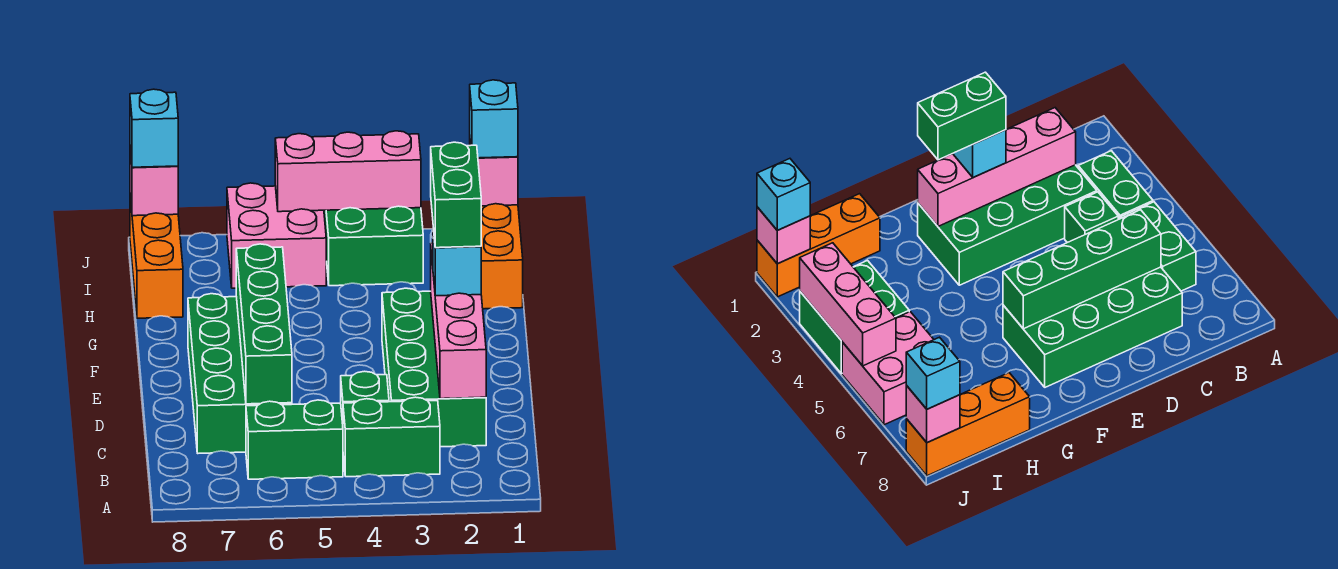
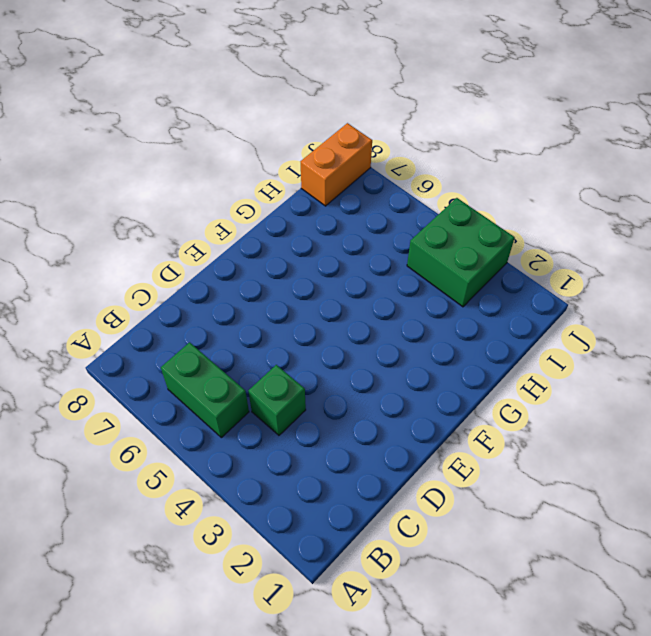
orange brick I8:J8 level 1 -> orange brick H8:J8 level 1
none -> green brick B3:B4 level 1
none -> green brick C2:F3 level 1
none -> green brick C6:F7 level 1

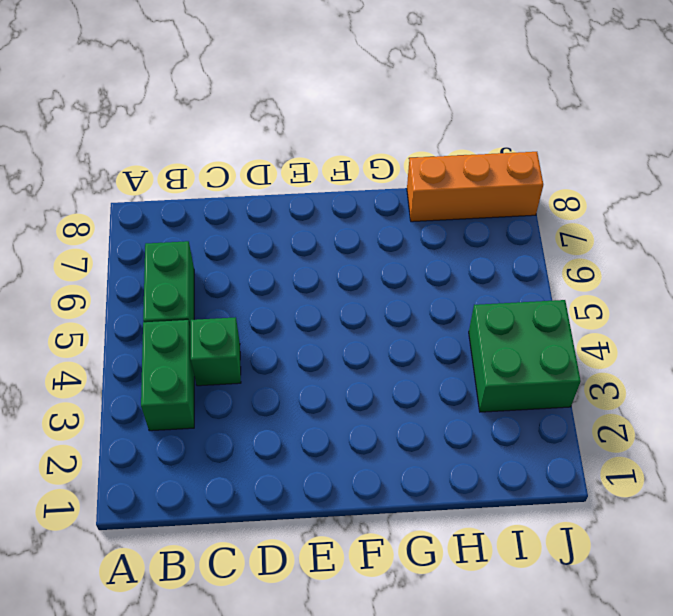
none -> green brick C2:F3 level 1
none -> green brick C6:F7 level 1
none -> orange brick H1:J1 level 1

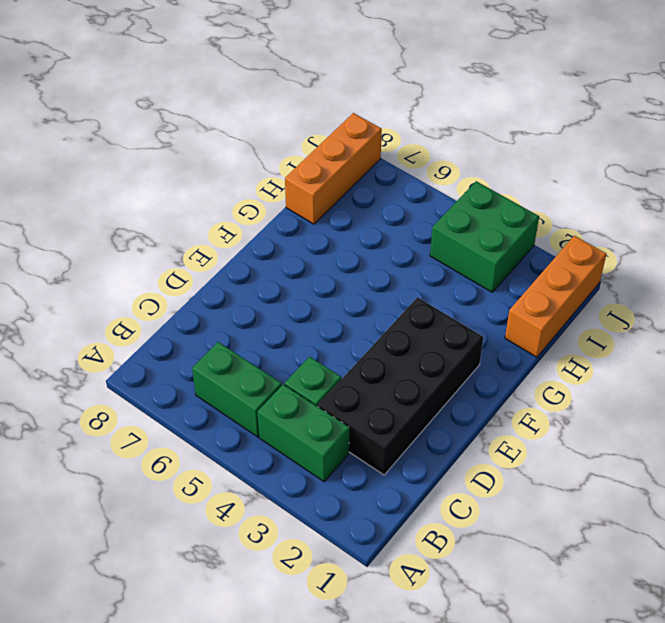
black brick C2:F3 level 1 -> green brick C2:F3 level 1
none -> green brick C6:F7 level 1
none -> pink brick I5:J6 level 1
none -> pink brick C2:F2 level 2

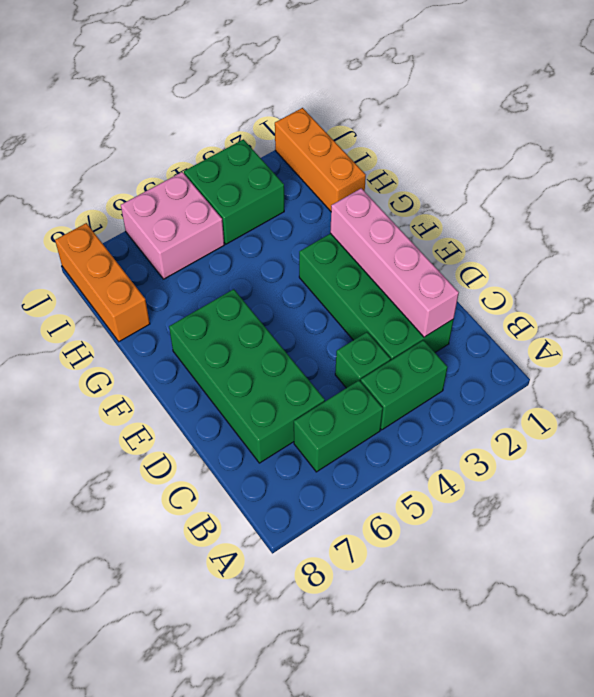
none -> green brick C6:F6 level 2
none -> pink brick J1 level 2
none -> pink brick J3:J5 level 2

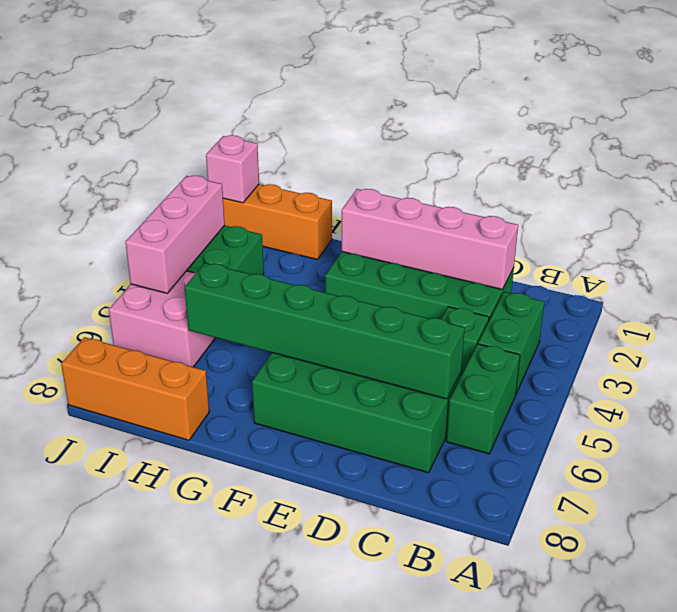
green brick C6:H6 level 2 -> green brick C6:F6 level 2
none -> pink brick J8 level 2
none -> cyan brick E2 level 3
none -> cyan brick J1 level 3

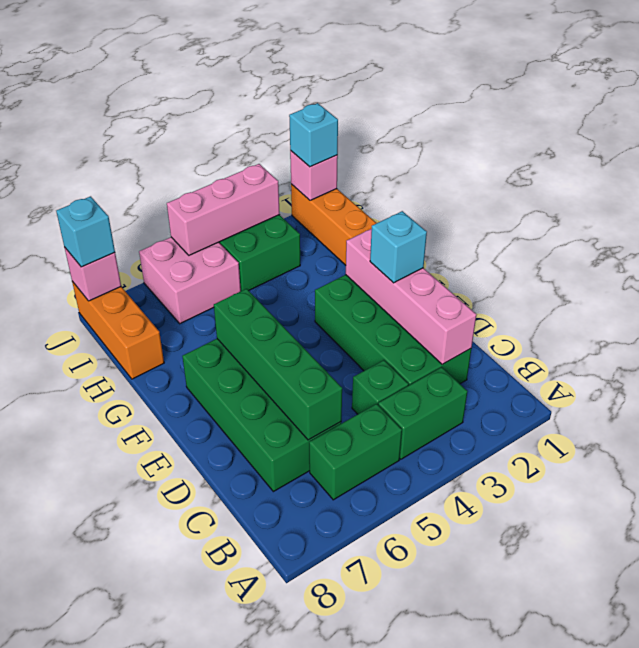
none -> green brick E2:F2 level 4

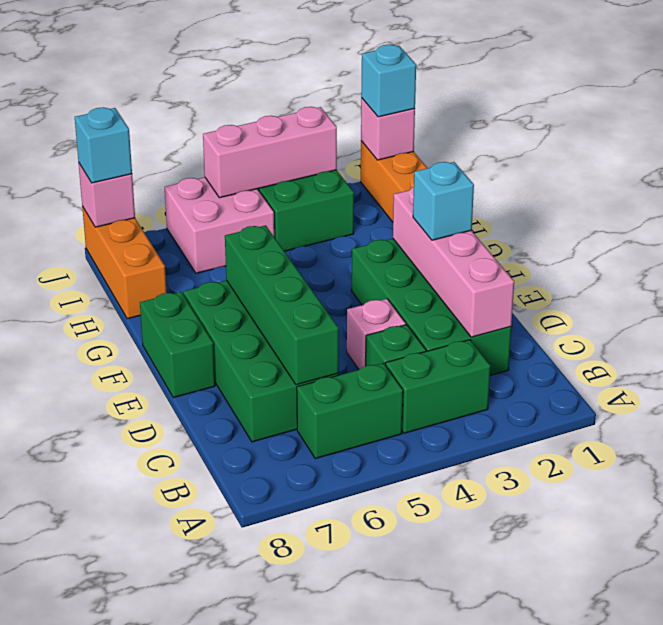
pink brick D4 level 1 -> none
green brick E8:F8 level 1 -> green brick E2:F2 level 4

